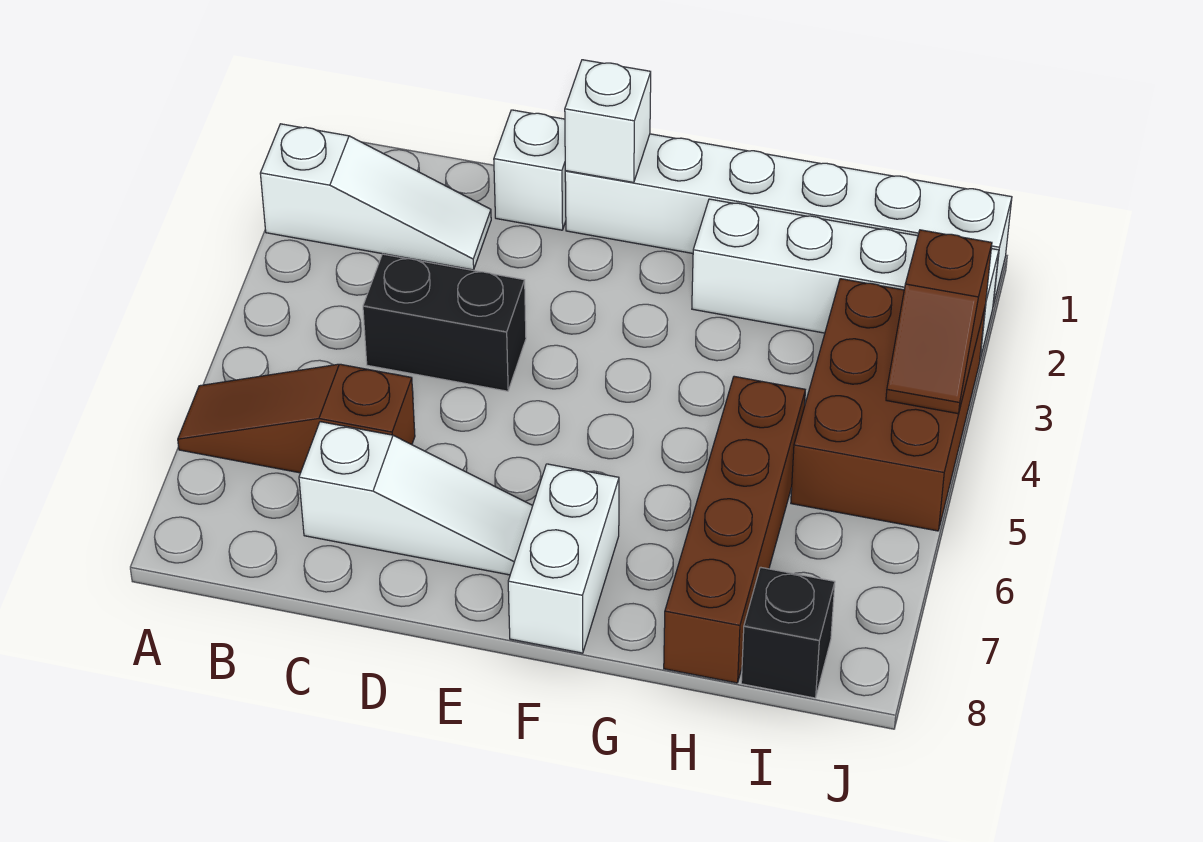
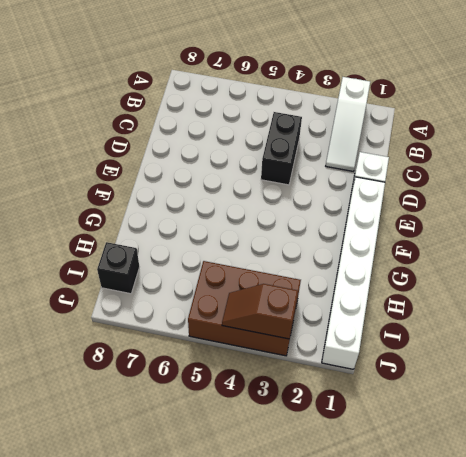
none -> brown slope A6:C6 level 1 top C
none -> white slope C7:E7 level 1 top C
none -> white brick F7:F8 level 1

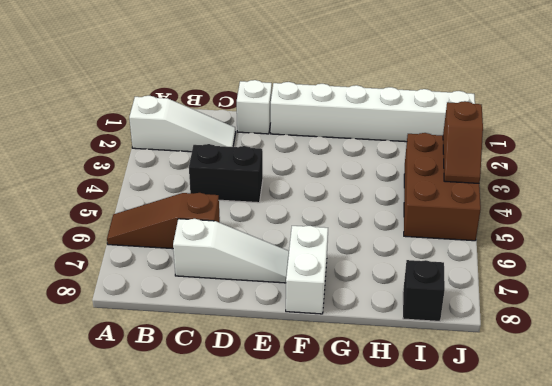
none -> white brick G2:J2 level 1
none -> brown brick H5:H8 level 1
none -> white brick E1 level 2

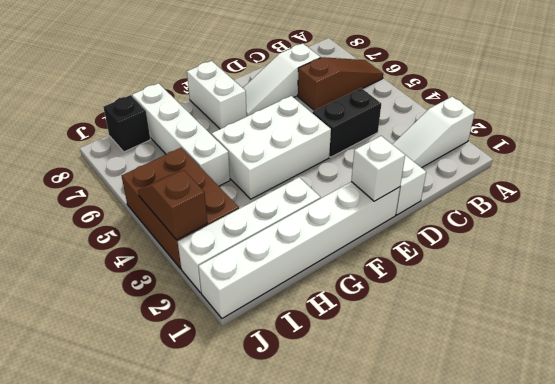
white brick E4:G5 level 1 -> none
white brick H5:H8 level 1 -> brown brick H5:H8 level 1

